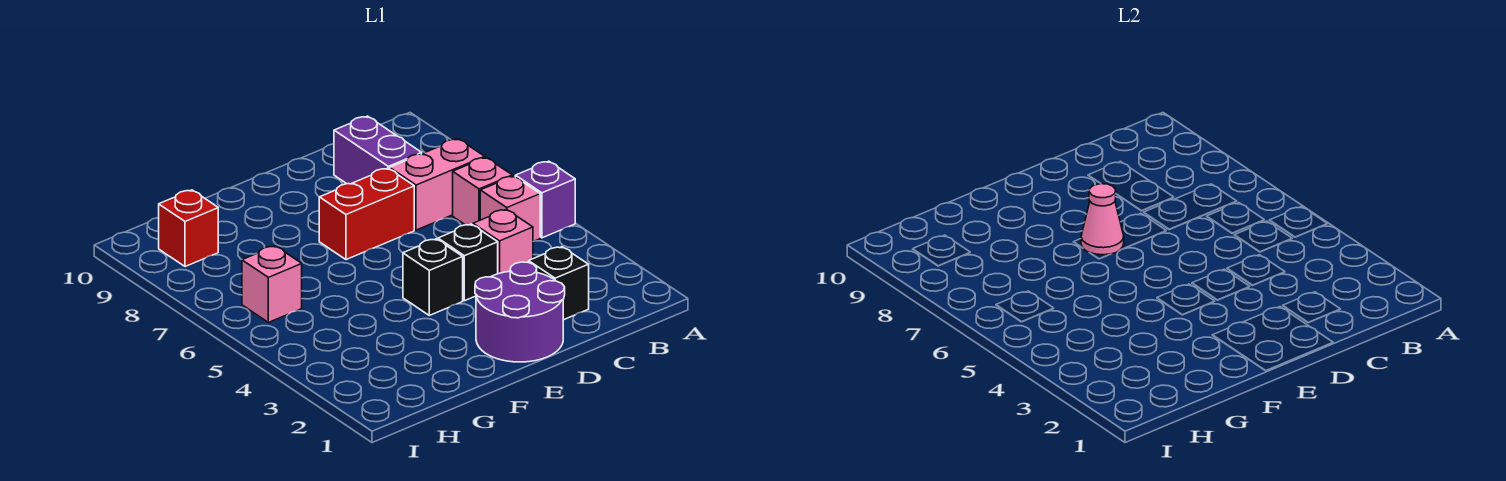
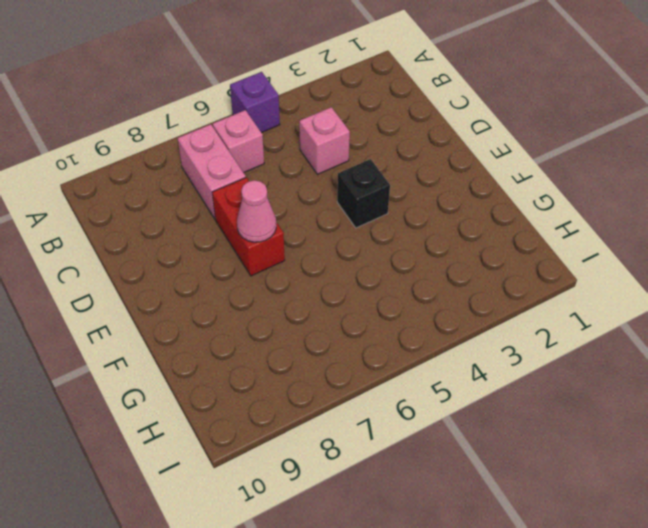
none -> pink brick B5 level 1
none -> black brick C2 level 1
none -> purple brick C8:C9 level 1

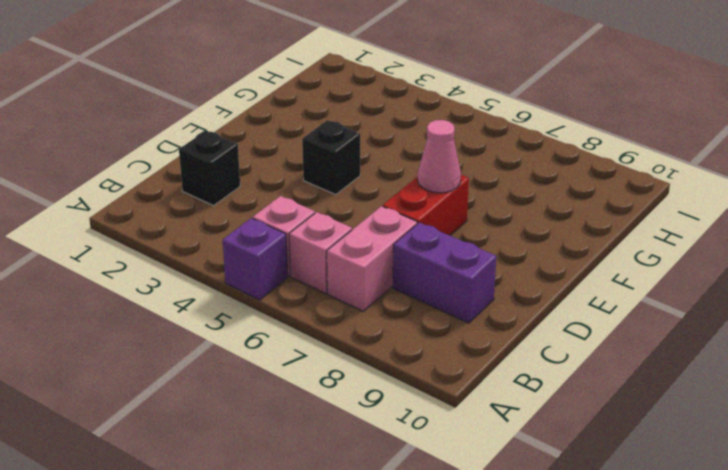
none -> pink brick C4 level 1
none -> purple round brick D1:E2 level 1
none -> black brick D4 level 1

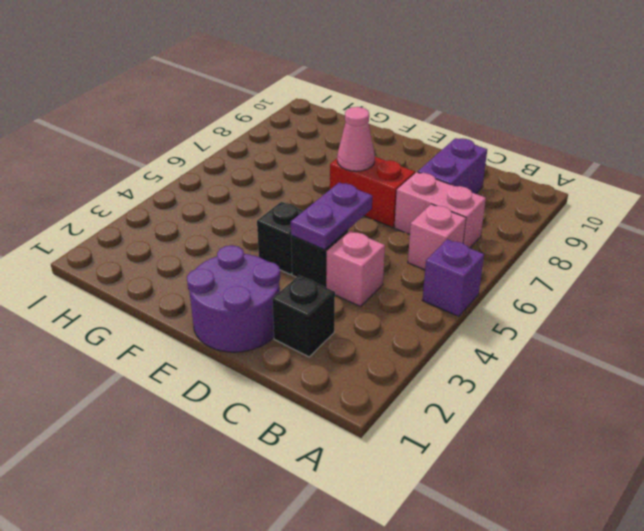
purple plate D4:D5 level 2 -> none
none -> pink brick B5 level 1
none -> pink brick H6 level 1
none -> red brick H9 level 1

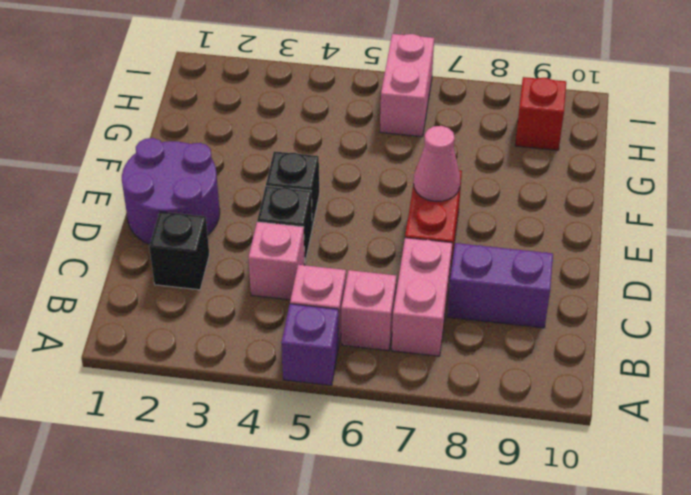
pink brick H6:I6 level 1 -> pink brick H6 level 1

